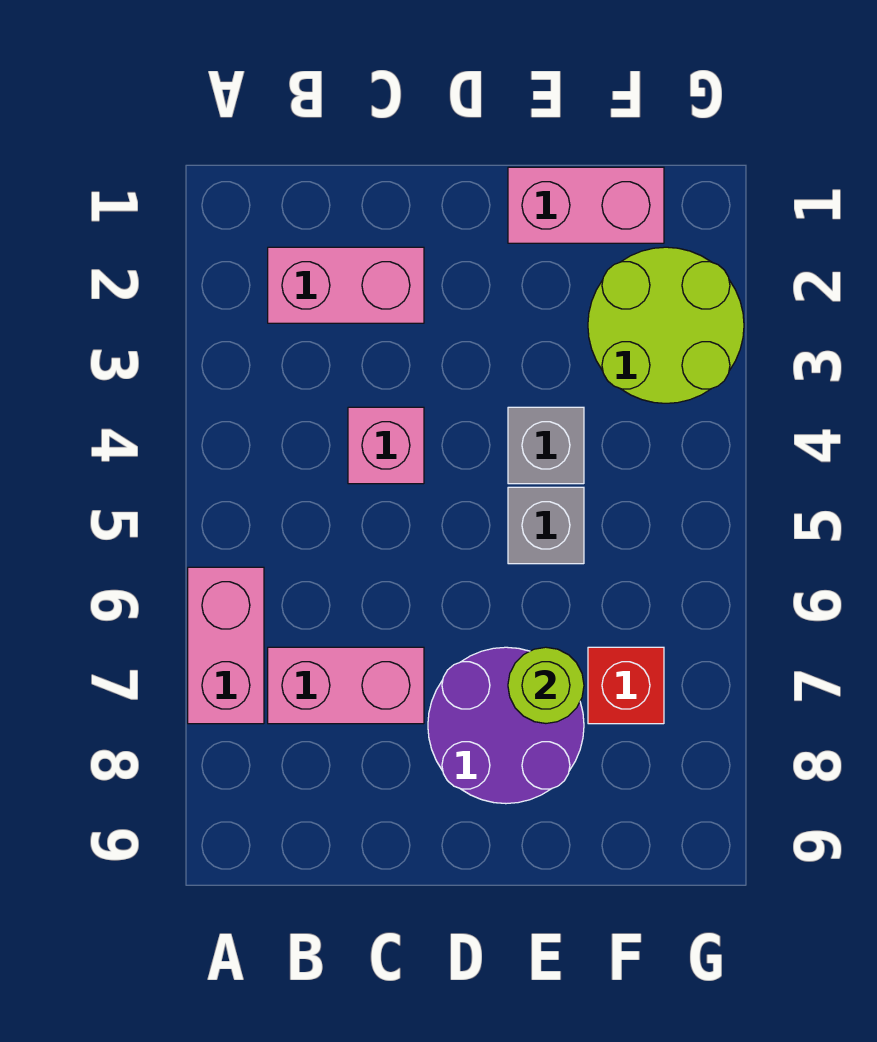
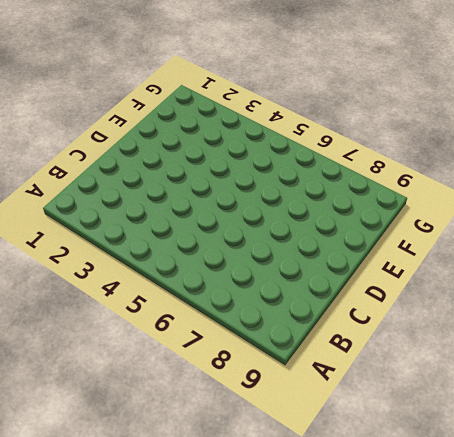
none -> pink brick A6:A7 level 1
none -> pink brick B2:C2 level 1

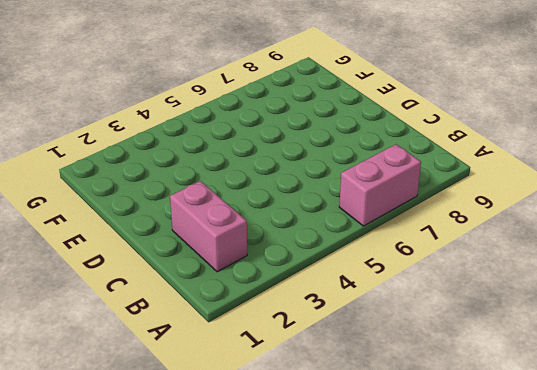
none -> pink brick B7:C7 level 1
none -> pink brick C4 level 1

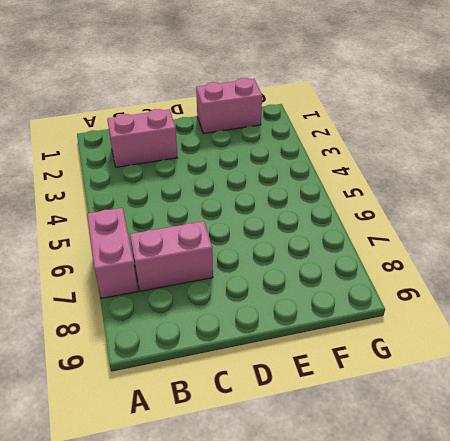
none -> pink brick C4 level 1
none -> purple round brick D7:E8 level 1

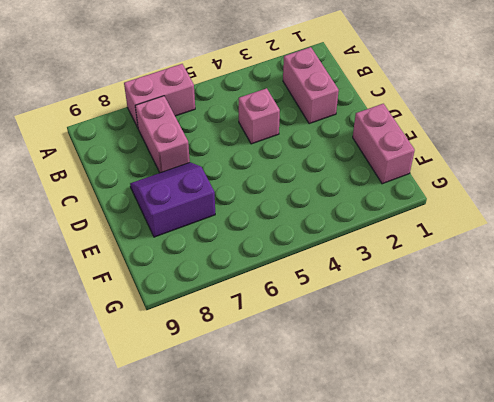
purple slope D7:E8 level 1 top E -> purple round brick D7:E8 level 1
none -> grey brick E4 level 1
none -> grey brick E5 level 1

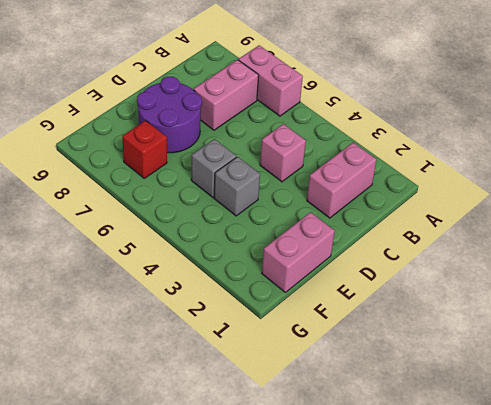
none -> lime round brick F2:G3 level 1
none -> lime round brick E7 level 2

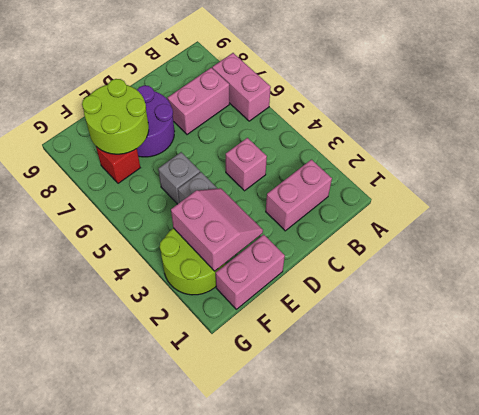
pink slope E2:F3 level 2 top F -> none
lime round brick E7:F8 level 2 -> lime round brick E7 level 2

